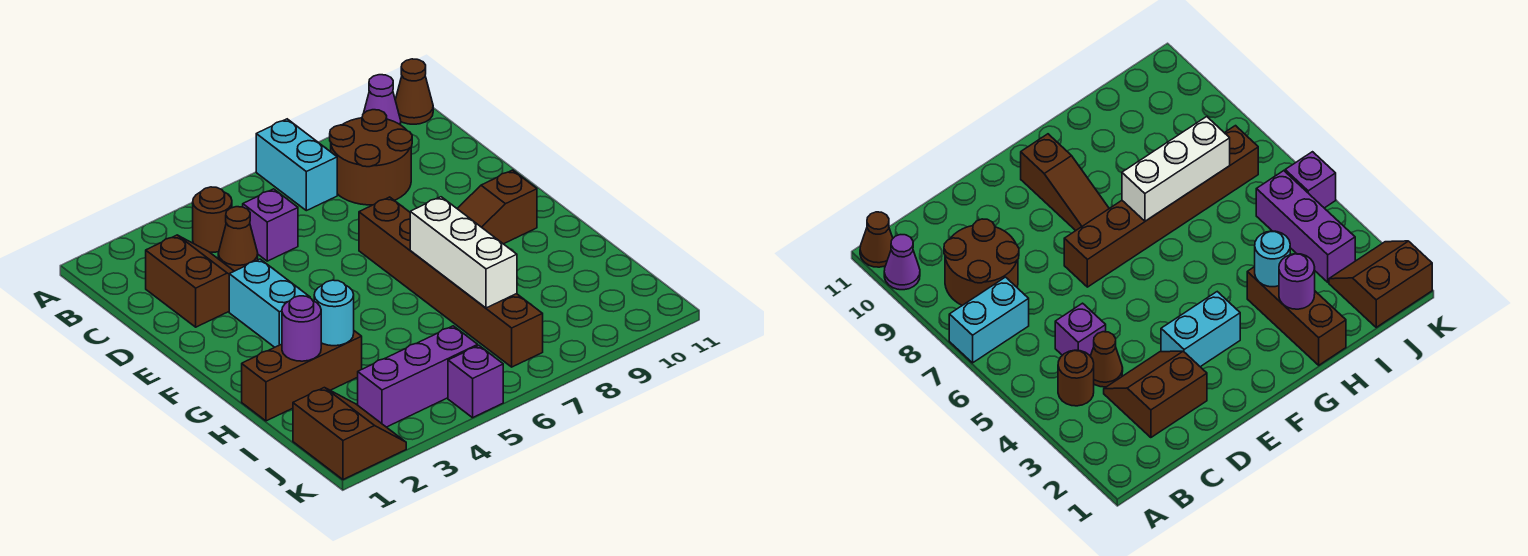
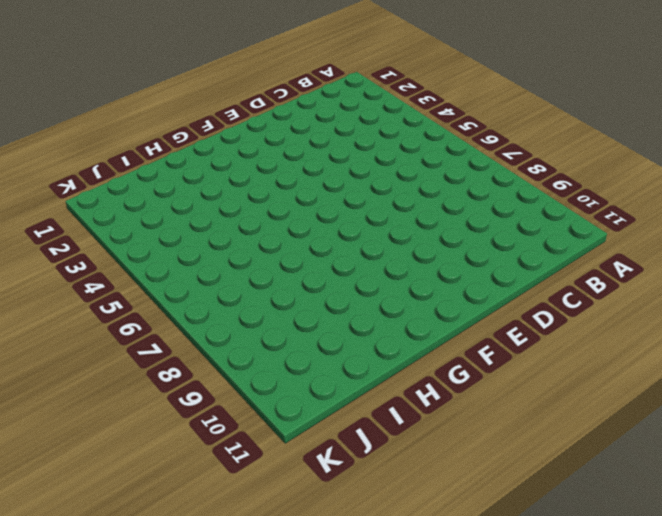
none -> cyan brick A7:B7 level 1
none -> purple cone A10 level 1
none -> brown cone A11 level 1

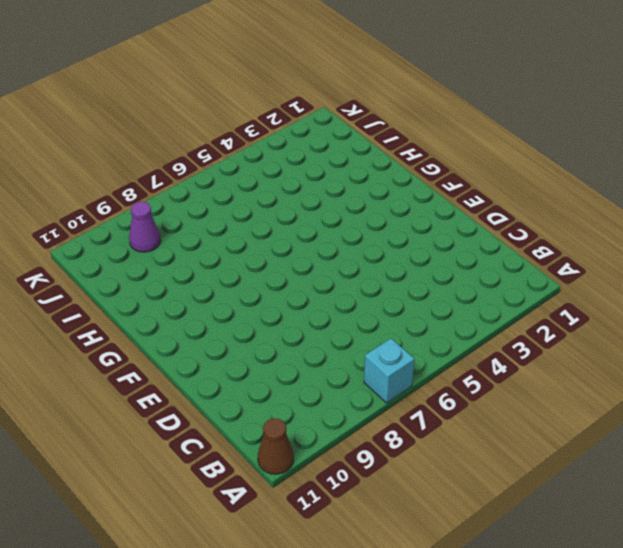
cyan brick A7 level 1 -> cyan brick A7:B7 level 1
purple cone J9 level 1 -> purple cone A10 level 1
none -> brown round brick B4 level 1
none -> brown round brick B8:C9 level 1
none -> brown slope C2:D3 level 1 top 2

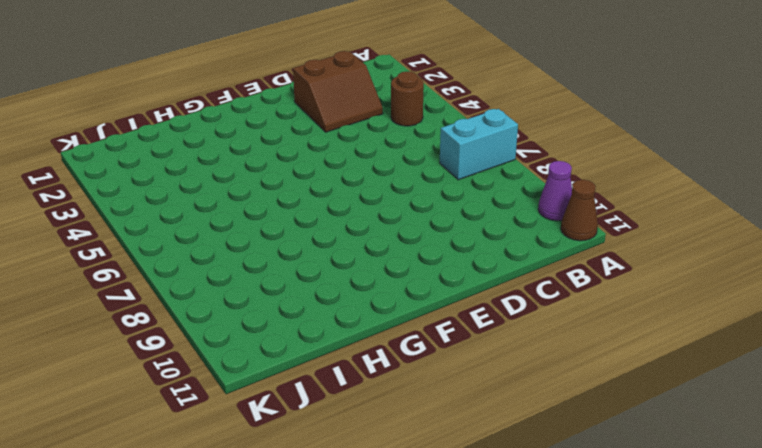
none -> brown round brick B8:C9 level 1
none -> brown cone C4 level 1
none -> purple brick C5 level 1

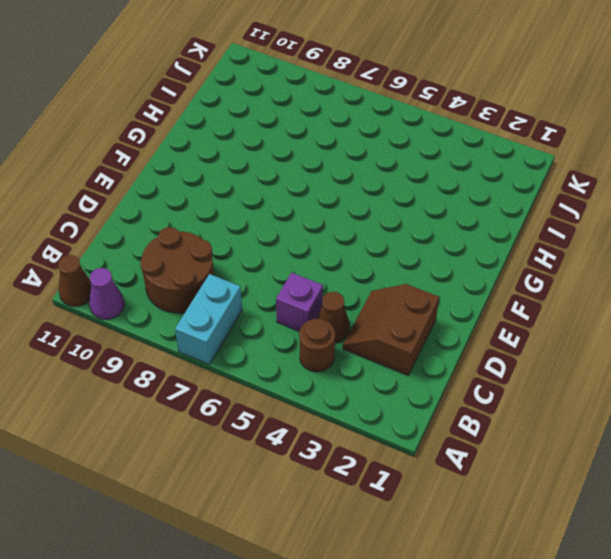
none -> cyan brick E3:F3 level 1
none -> brown brick E7:J7 level 1
none -> brown slope F8:F10 level 1 top 10

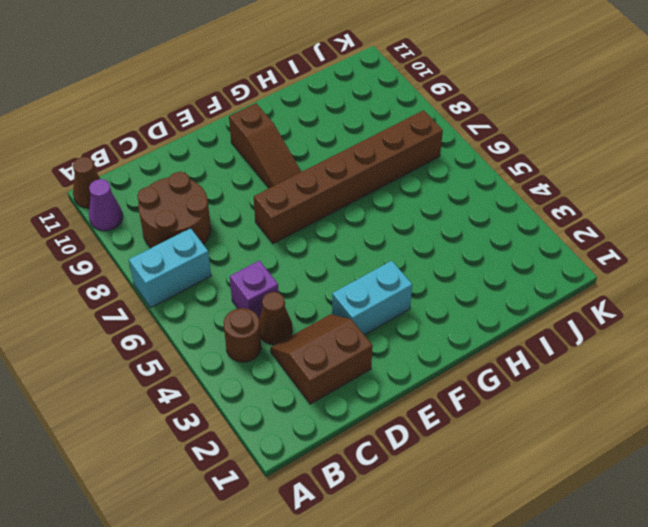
none -> brown brick H1:H3 level 1
none -> brown slope J1:K2 level 1 top 1
none -> purple brick J3:J5 level 1

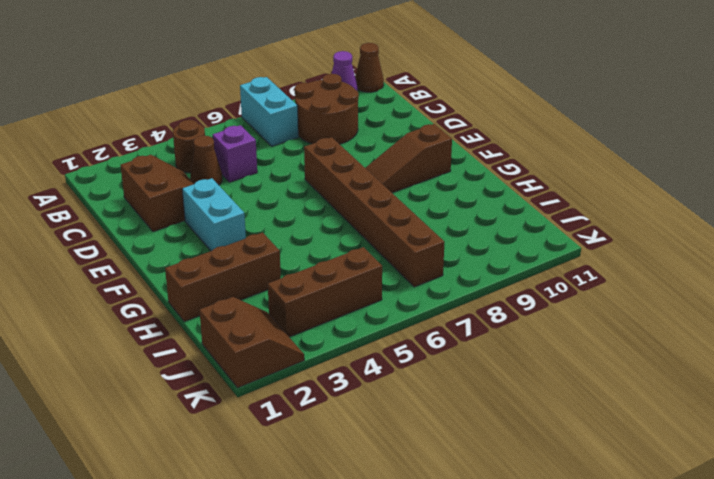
brown brick J3:J5 level 1 -> purple brick J3:J5 level 1
none -> purple brick K5 level 1
none -> white brick G7:I7 level 2
none -> purple round brick H2 level 2

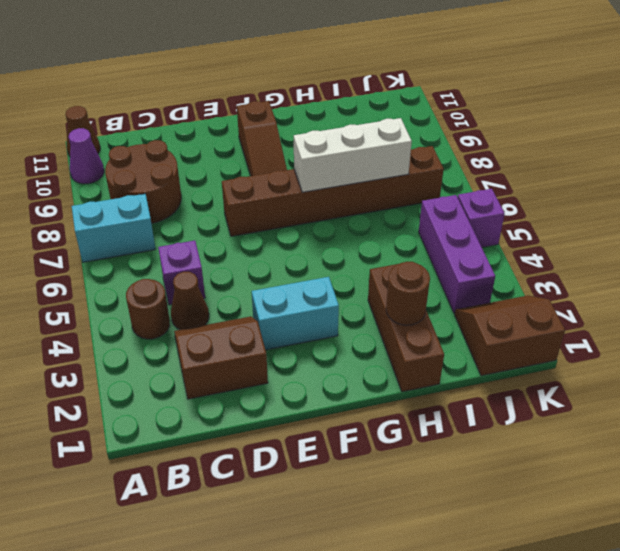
brown round brick H2 level 2 -> purple round brick H2 level 2
none -> cyan round brick H3 level 2

